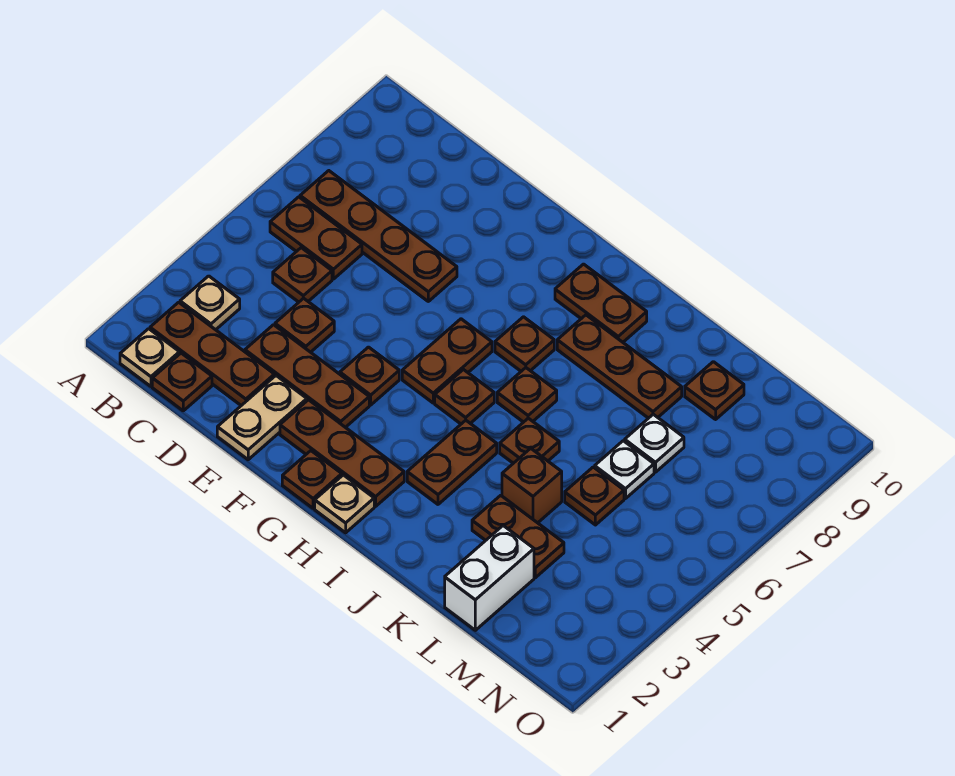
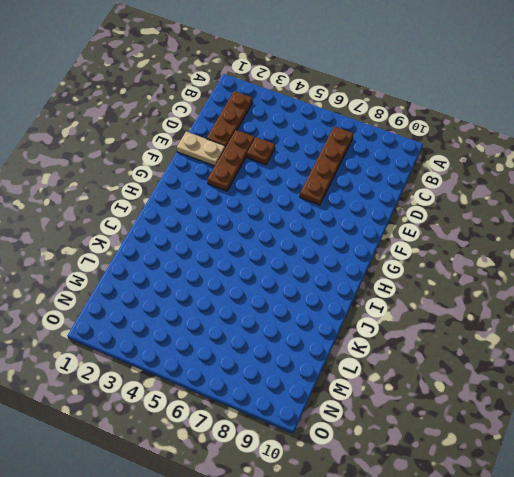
none -> tan plate B1 level 1
none -> tan plate B3 level 1
none -> brown plate B6:C6 level 1

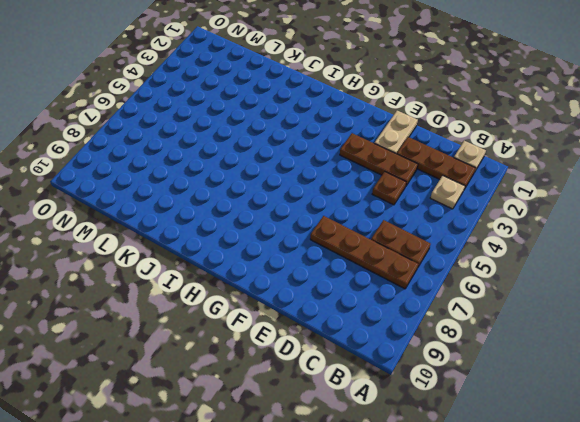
none -> brown plate C1 level 1
none -> brown plate C5 level 1
none -> brown plate F2:H2 level 1

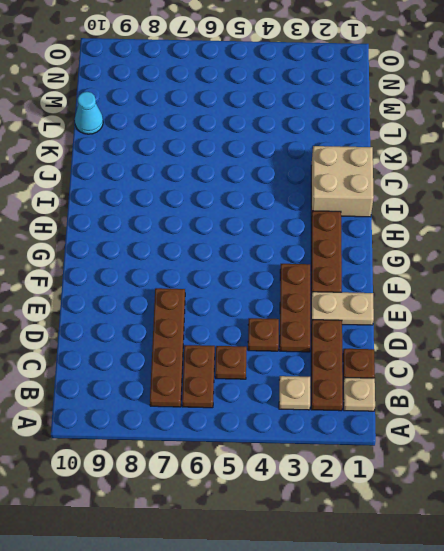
tan brick I1:J2 level 1 -> none
cyan cone L10 level 1 -> none
none -> brown plate F4 level 1
none -> brown plate G1 level 1
none -> brown plate G5:G6 level 1

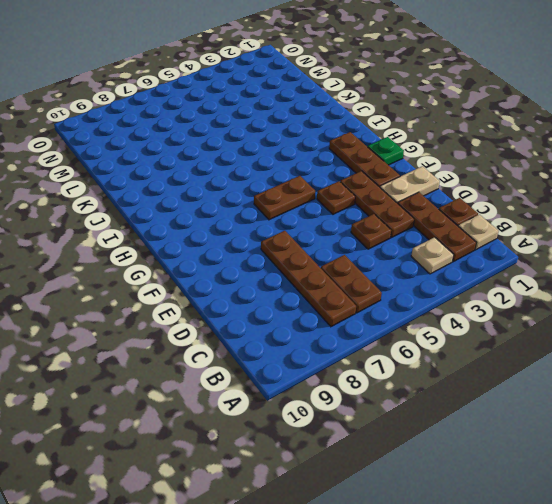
green plate G1 level 1 -> brown plate G1 level 1
none -> brown plate C5 level 1
none -> tan plate H1 level 1
none -> brown plate H5 level 1

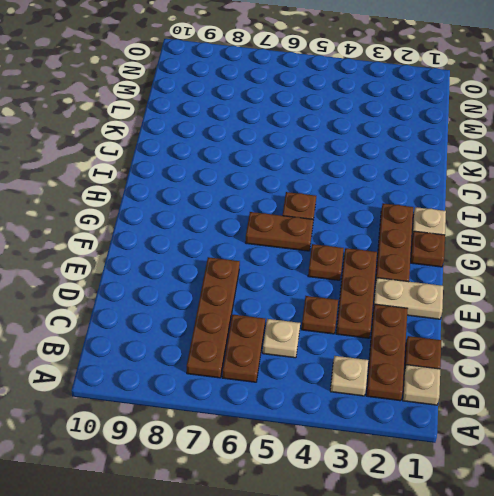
tan plate C5 level 1 -> brown plate C5 level 1
none -> brown plate H7 level 1
none -> brown plate H9:I9 level 1
none -> brown plate I3:I4 level 1

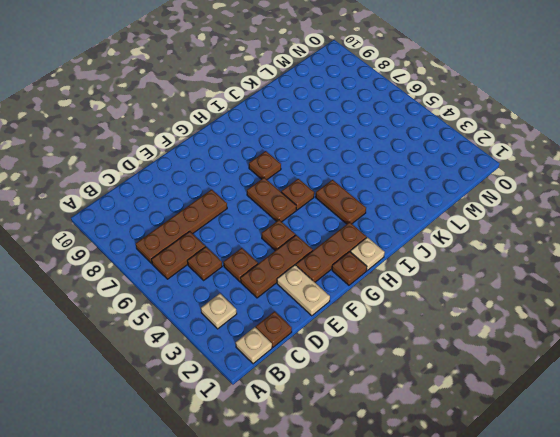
none -> brown plate B2:D2 level 1
none -> brown plate H9:I9 level 1
none -> brown plate I6 level 1

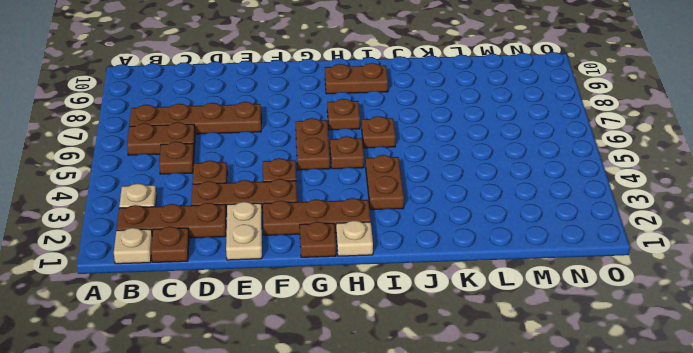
none -> brown plate I8:K8 level 1
none -> brown plate J5 level 1
none -> brown plate K3:L3 level 1

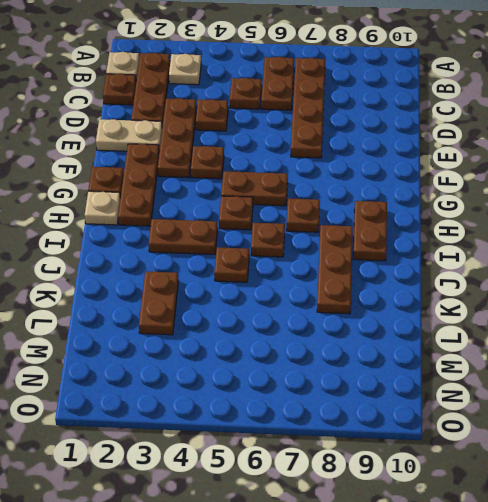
none -> brown brick K4 level 1
none -> white brick L1:L2 level 1
none -> brown plate L5 level 1

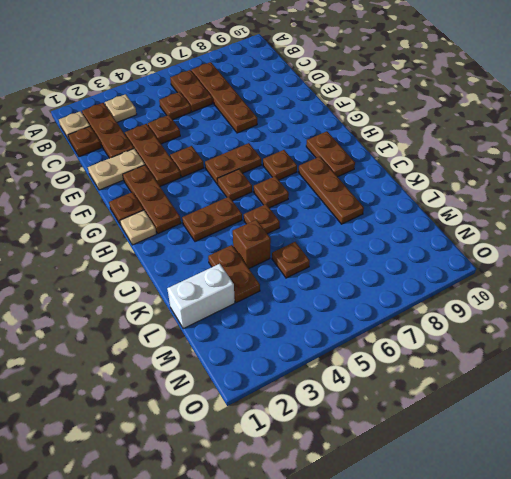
none -> white plate L6 level 1
none -> white plate L7 level 1
none -> brown plate L9 level 1

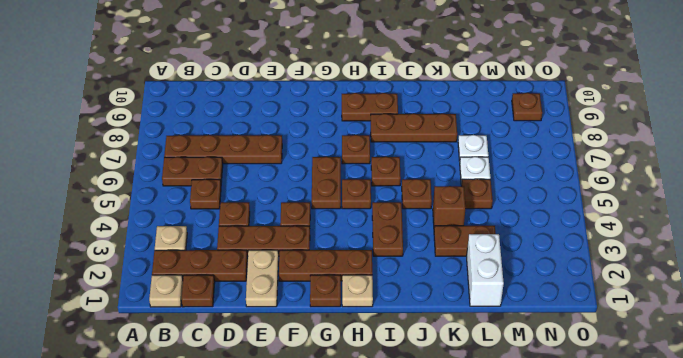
brown plate N9 level 1 -> brown plate L9 level 1

